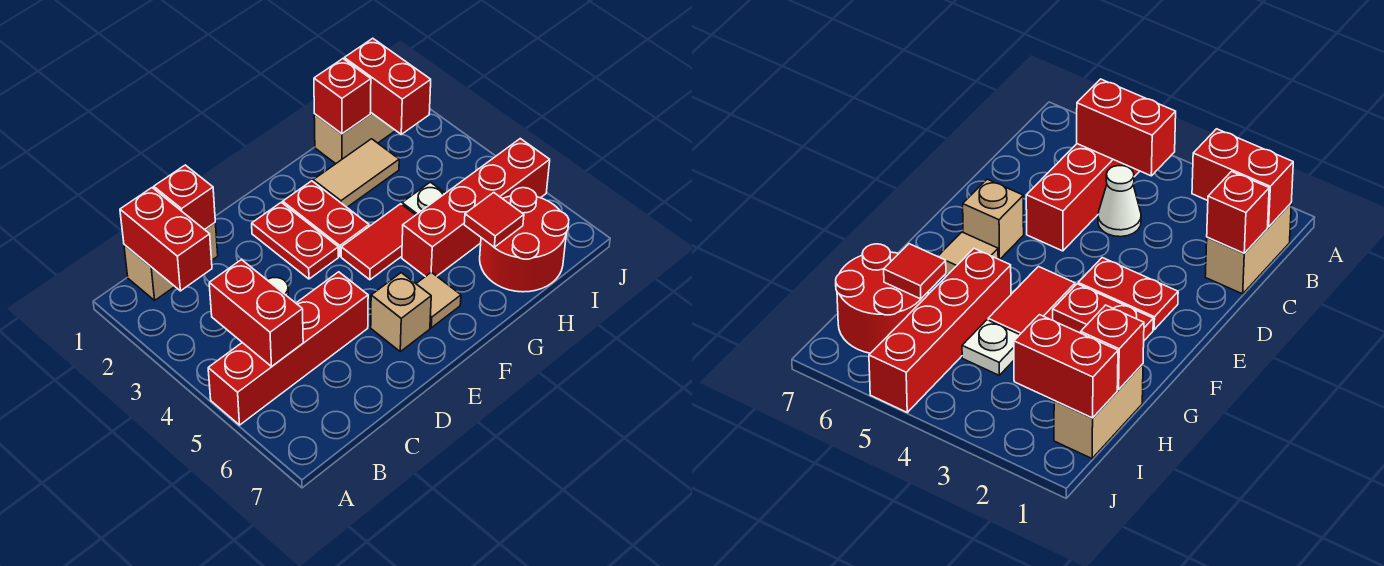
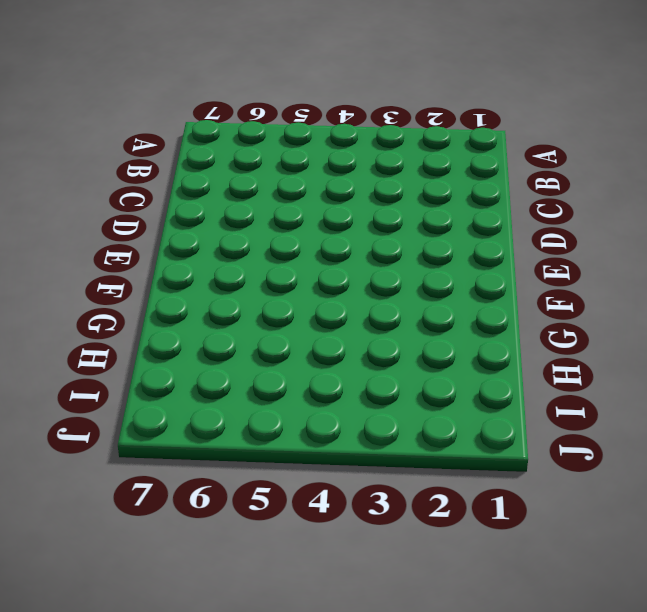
none -> red brick A5:D5 level 1
none -> tan brick B1:C1 level 1
none -> white cone C4 level 1

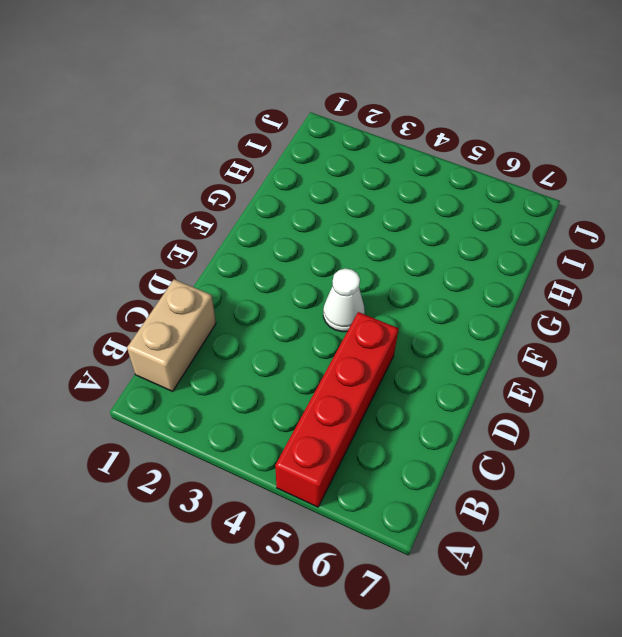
white cone E4 level 1 -> white cone C4 level 1
none -> red plate E2:E3 level 1
none -> tan brick E6 level 1
none -> red plate F2:F3 level 1

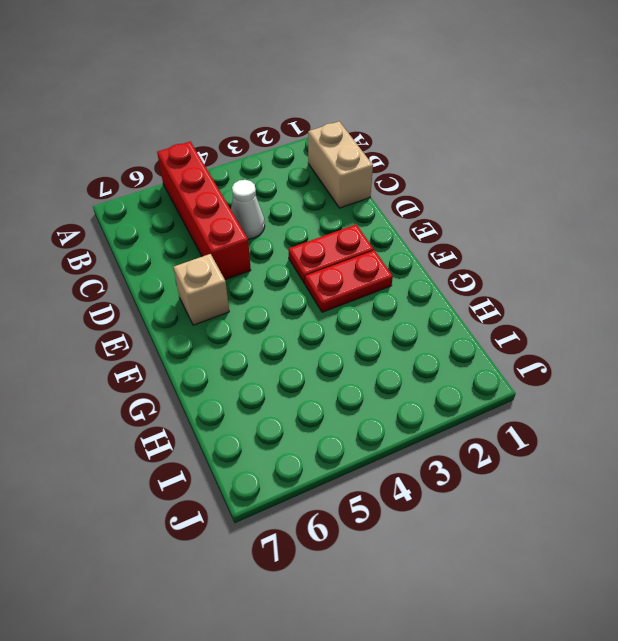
none -> red tile F4:G4 level 1
none -> tan tile F6 level 1
none -> tan tile G2:H2 level 1

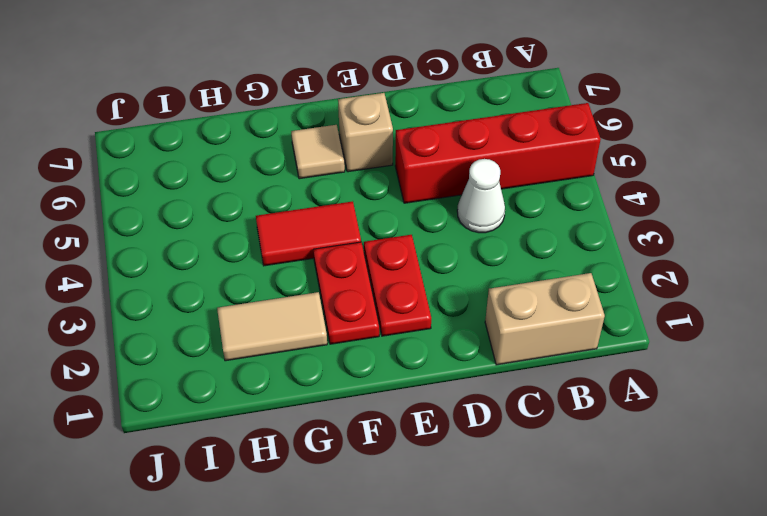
none -> red brick G5:J5 level 1
none -> tan brick H1:I1 level 1
none -> white plate H4 level 1

